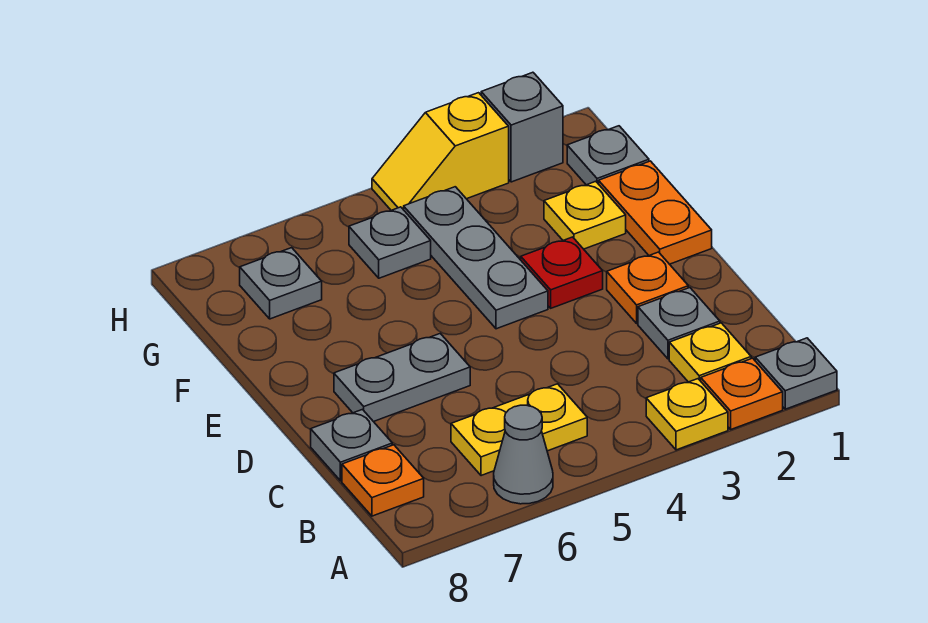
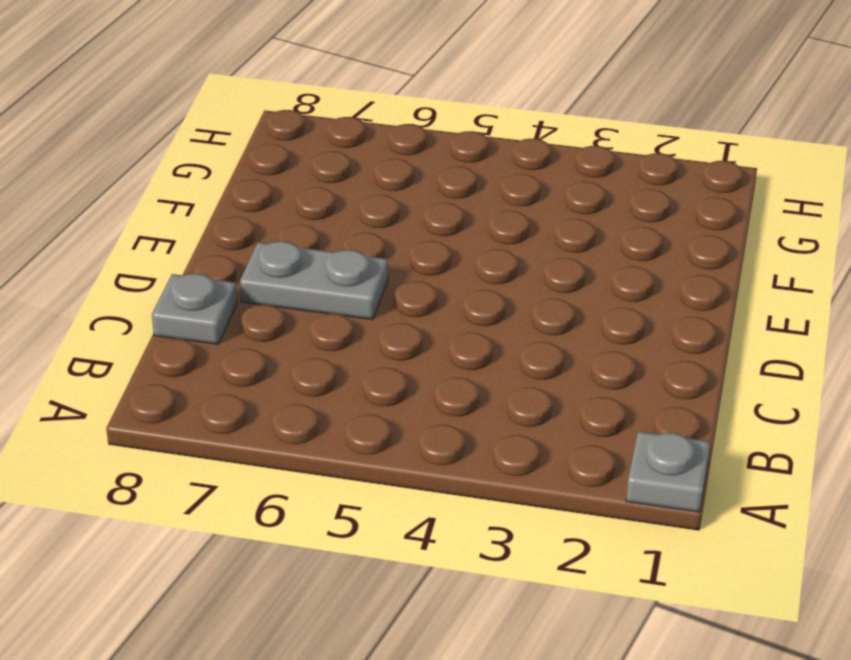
none -> orange plate A2 level 1
none -> yellow plate A3 level 1
none -> grey cone A6 level 1

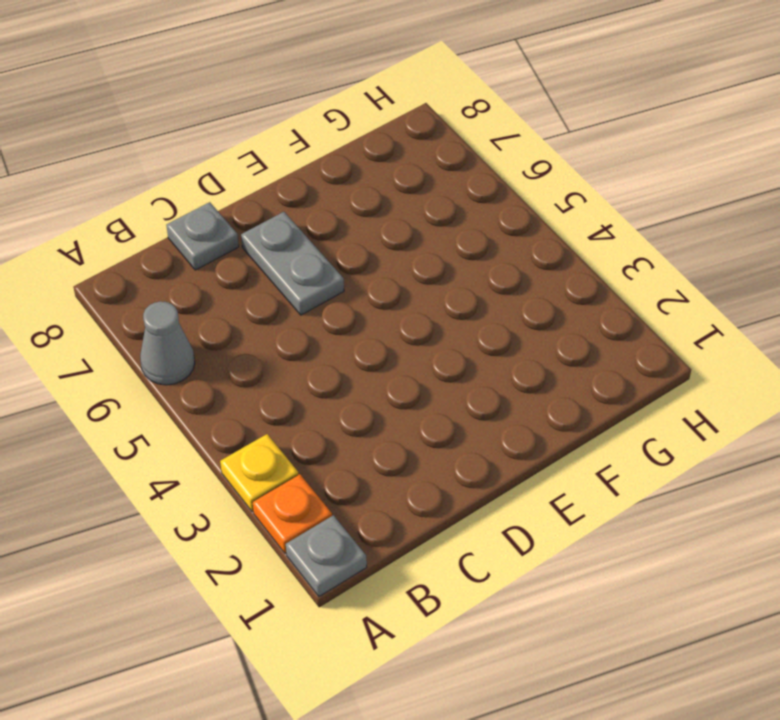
none -> yellow plate B2 level 1
none -> yellow plate B5:B6 level 1
none -> orange plate B8 level 1

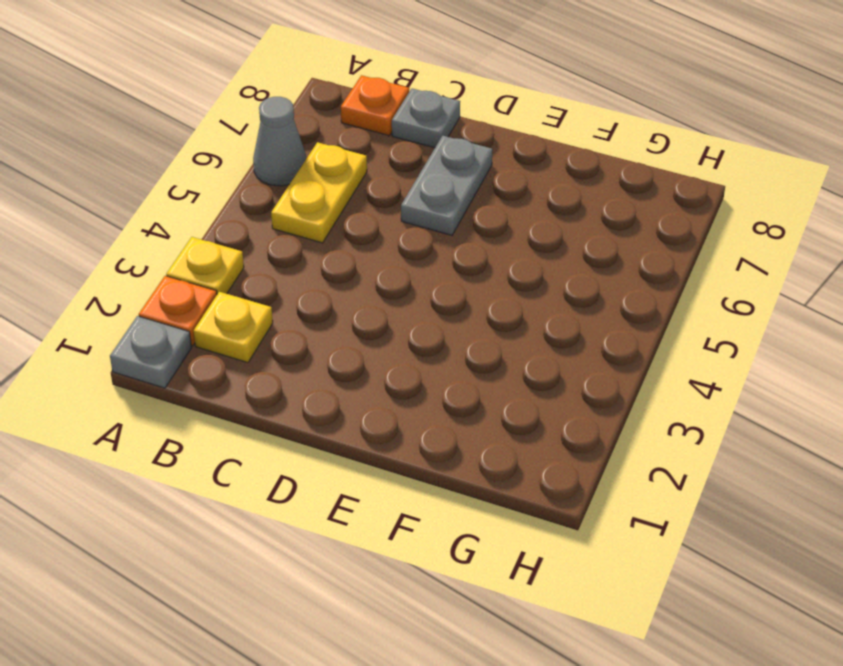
none -> grey plate C2 level 1
none -> orange plate D2 level 1
none -> orange plate E1:F1 level 1

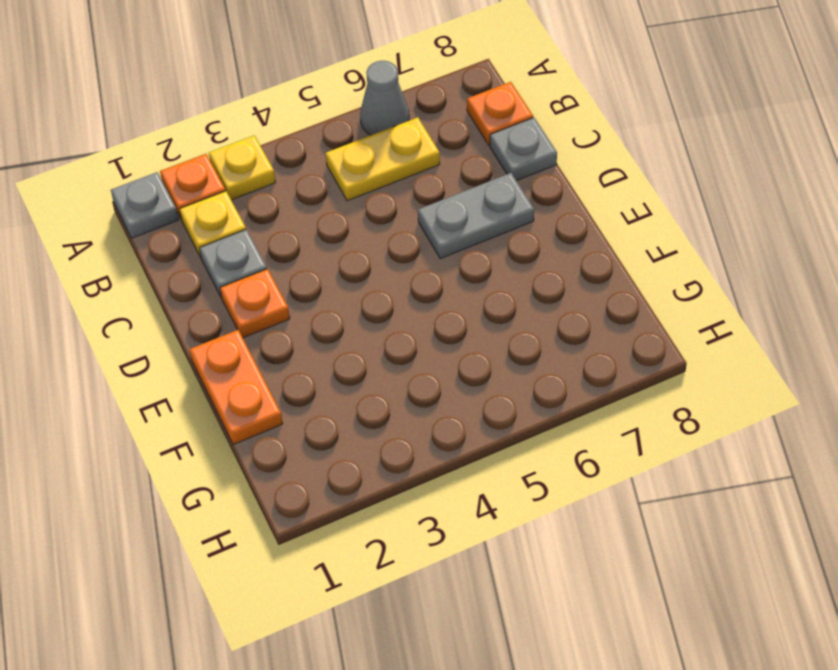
none -> red plate E3 level 1
none -> grey plate E4:G4 level 1
none -> yellow plate F2 level 1

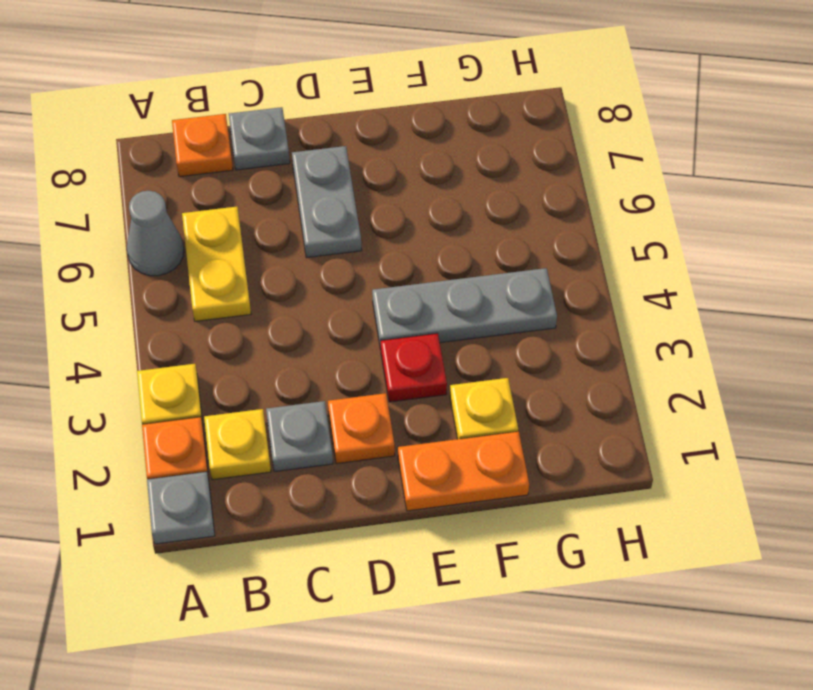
none -> grey plate G1 level 1
none -> grey plate G5 level 1
none -> grey plate G7 level 1

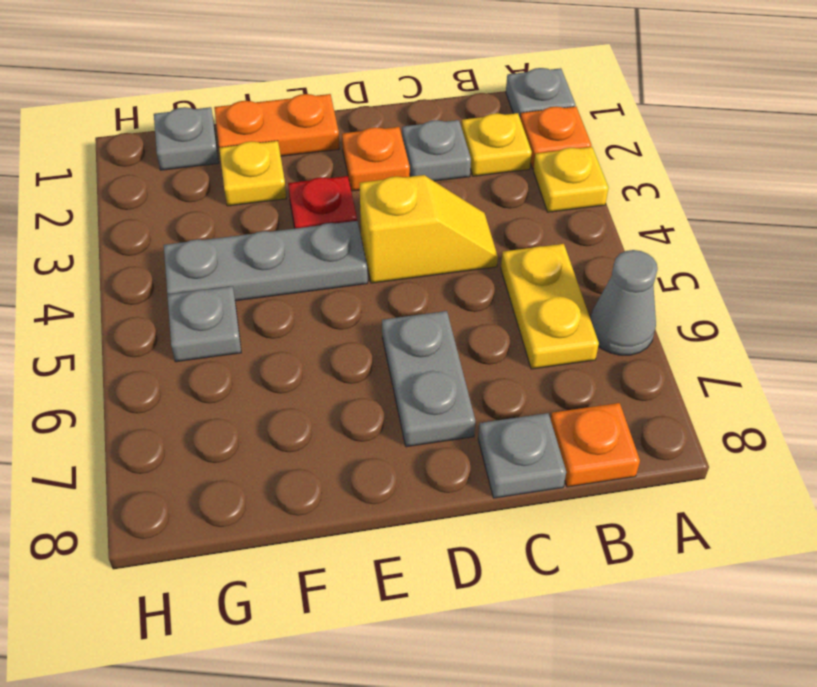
yellow slope C4:D4 level 1 top D -> yellow slope H3:H4 level 1 top 3
none -> grey plate G7 level 1
none -> grey brick H2 level 1

